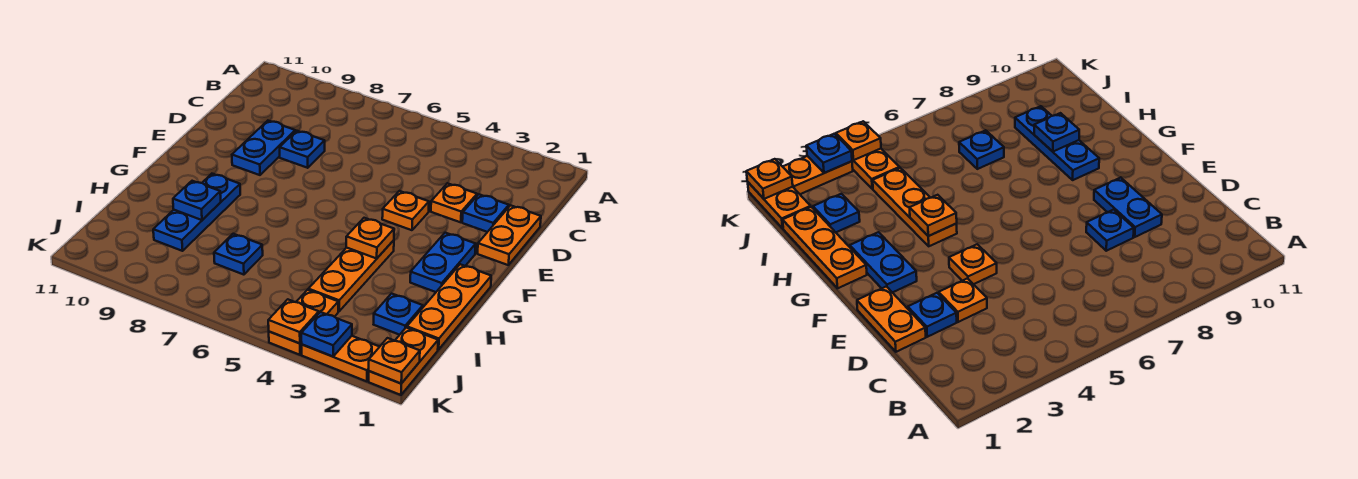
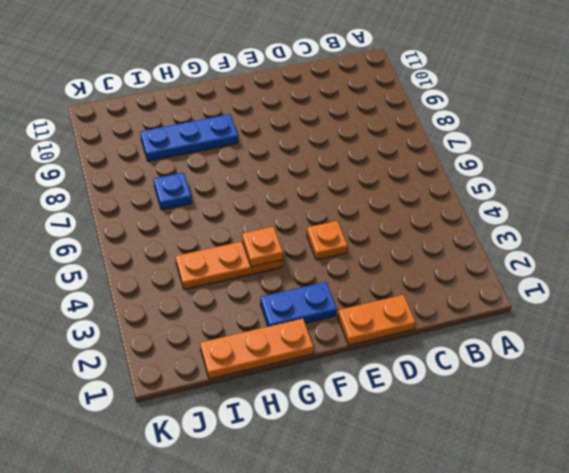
none -> blue plate D2 level 1
none -> orange plate D3 level 1
none -> blue plate D8 level 1

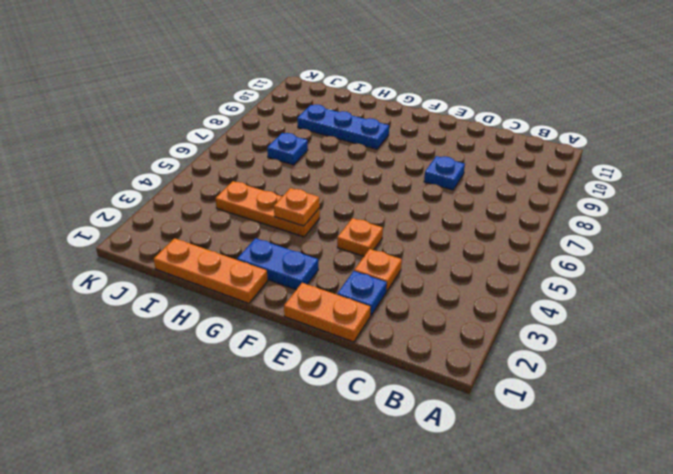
none -> blue plate D9:E9 level 1
none -> blue plate I2 level 1
none -> orange plate J1:K1 level 1

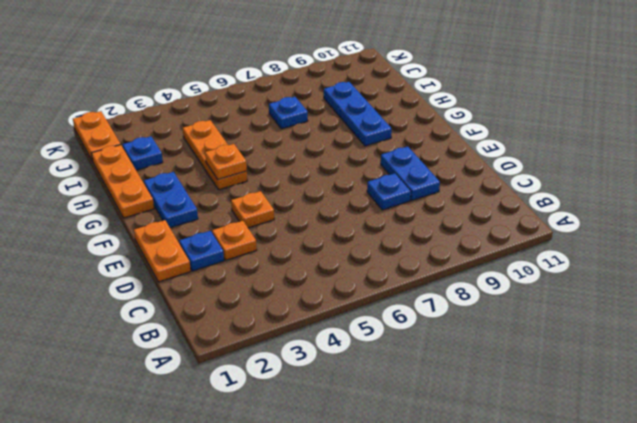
none -> orange plate J4:K4 level 1
none -> orange plate K2:K3 level 1
none -> blue plate H9 level 2

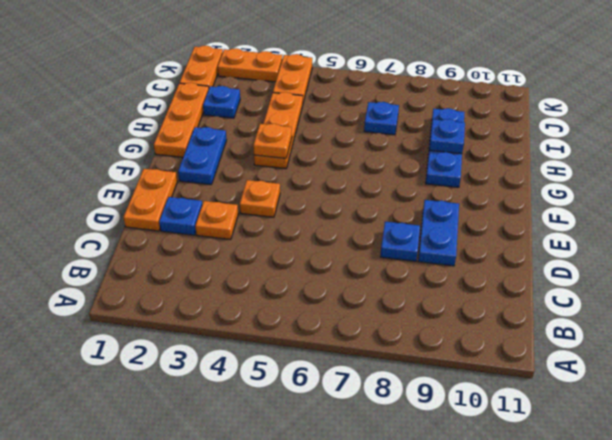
none -> orange plate K1 level 2
none -> blue plate K3 level 2
none -> orange plate K4 level 2

